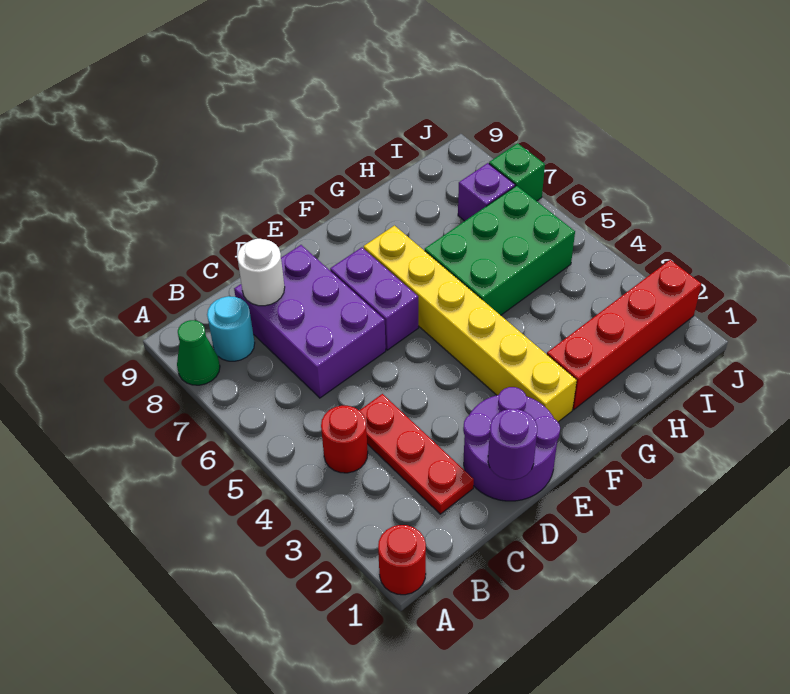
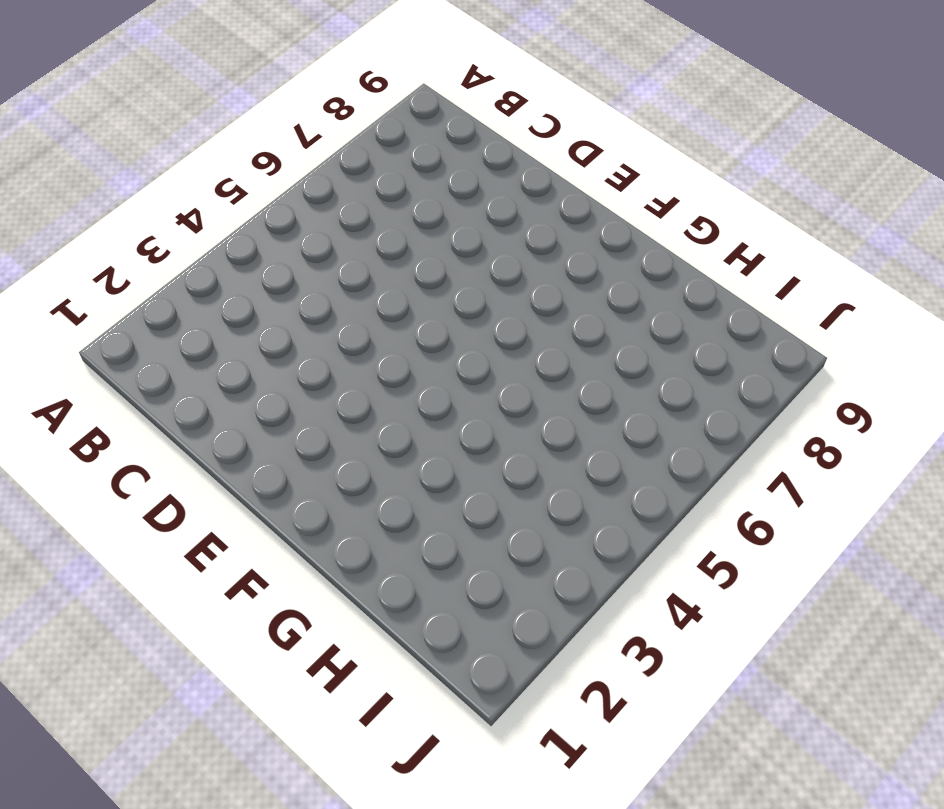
none -> red round brick A1 level 1
none -> green cone A8 level 1
none -> red round brick B4 level 1

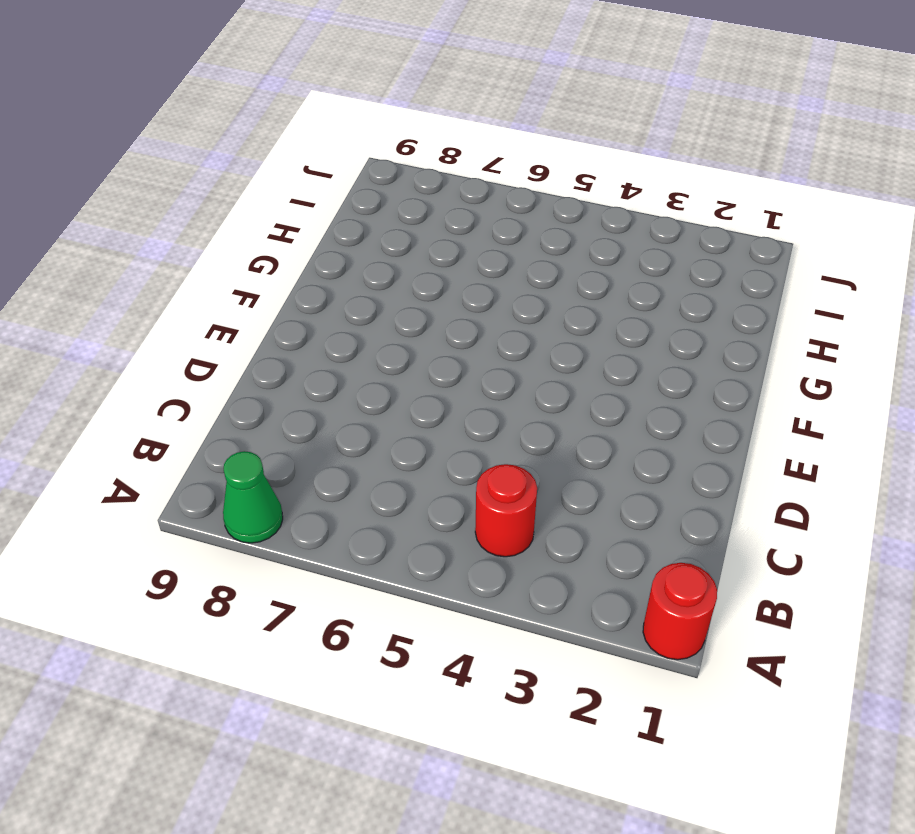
none -> cyan round brick B8 level 1
none -> red plate C2:C4 level 1
none -> purple brick C6:D8 level 1

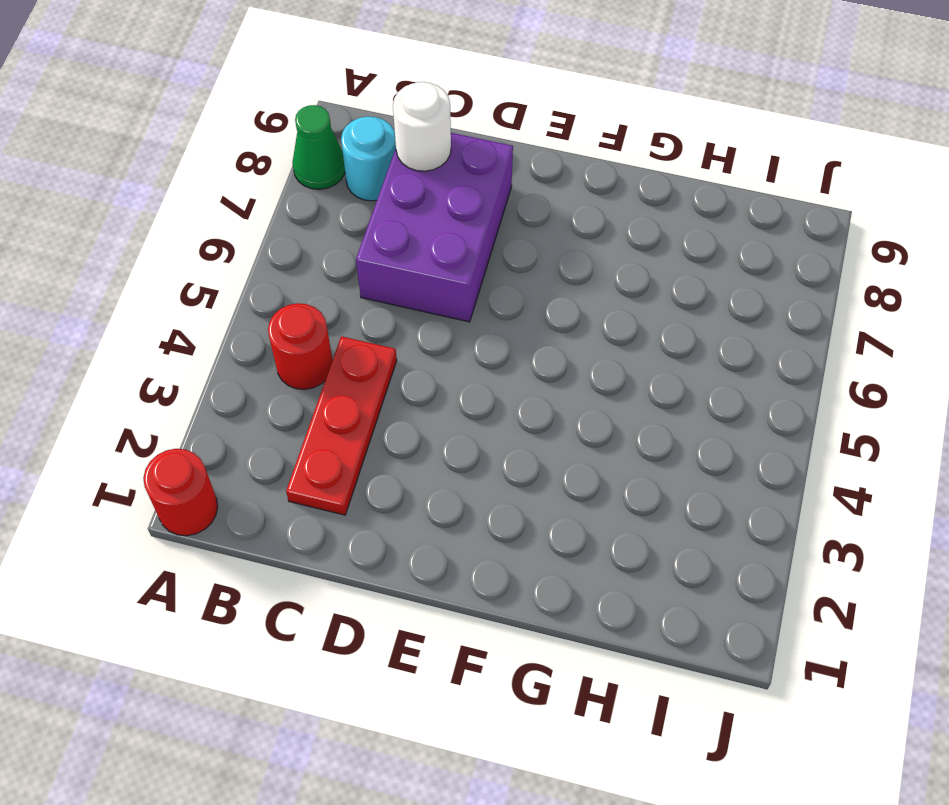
none -> purple round brick D1:E2 level 1
none -> purple brick E6:E7 level 1
none -> yellow brick F2:F7 level 1

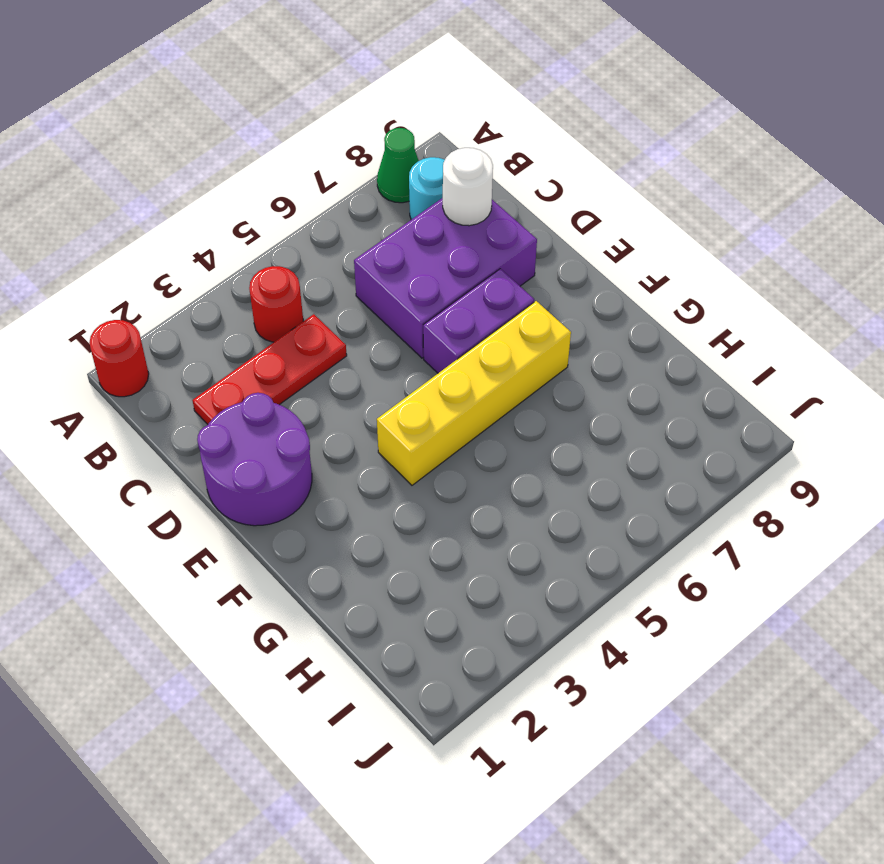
yellow brick F4:F7 level 1 -> yellow brick F2:F7 level 1
none -> red brick G2:J2 level 1
none -> green brick G5:I6 level 1
none -> purple brick I7 level 1

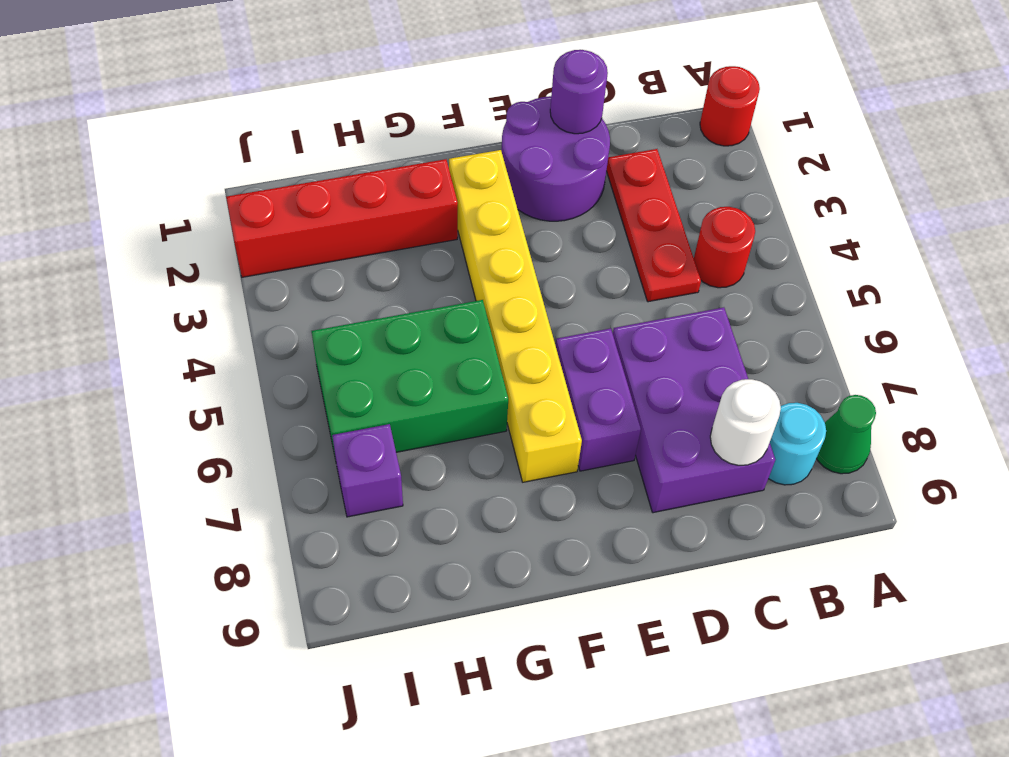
none -> green brick J7 level 1

